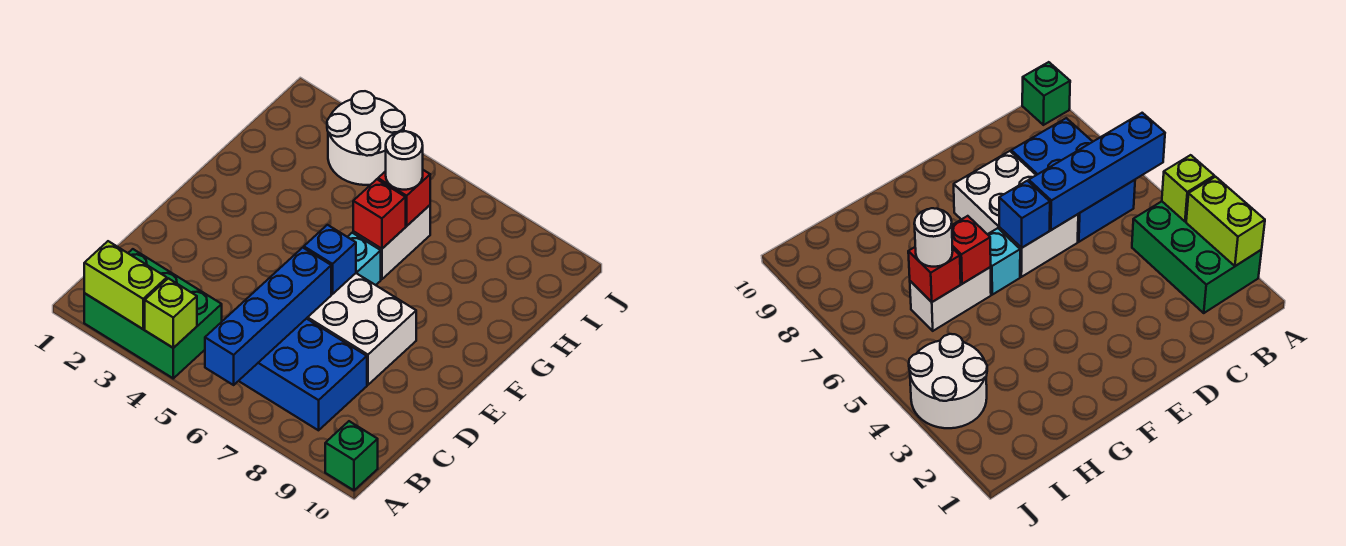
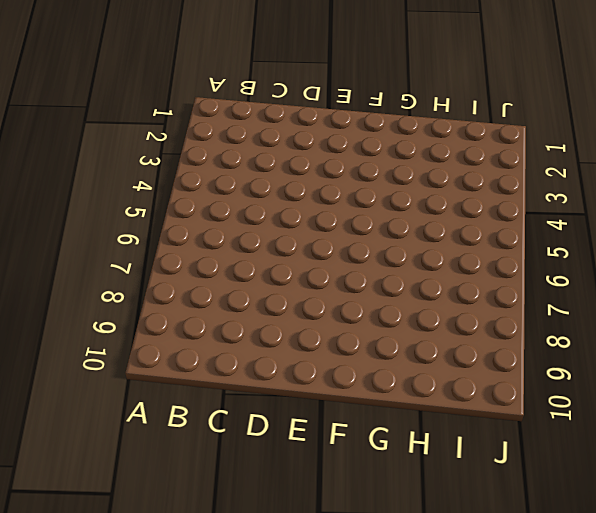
none -> green brick A2:B4 level 1
none -> green brick A10 level 1
none -> blue brick B6:C8 level 1

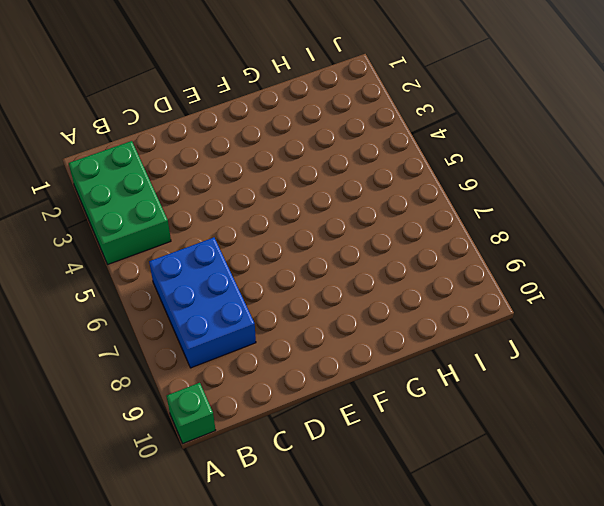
none -> white brick D6:E8 level 1
none -> cyan brick F6 level 1
none -> white brick G6:H6 level 1

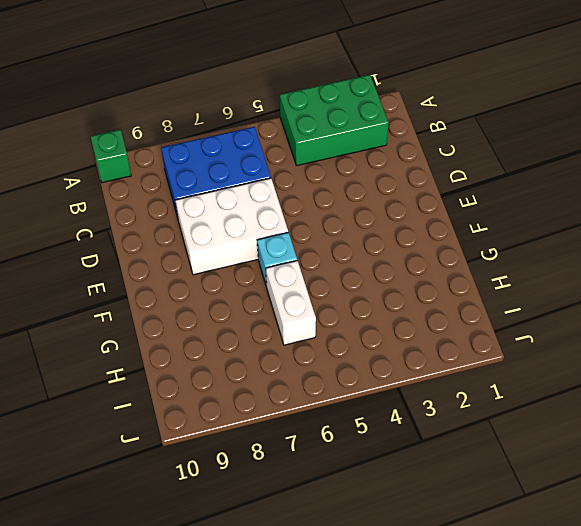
none -> white round brick I3:J4 level 1
none -> lime brick A2:A3 level 2
none -> lime brick A4 level 2

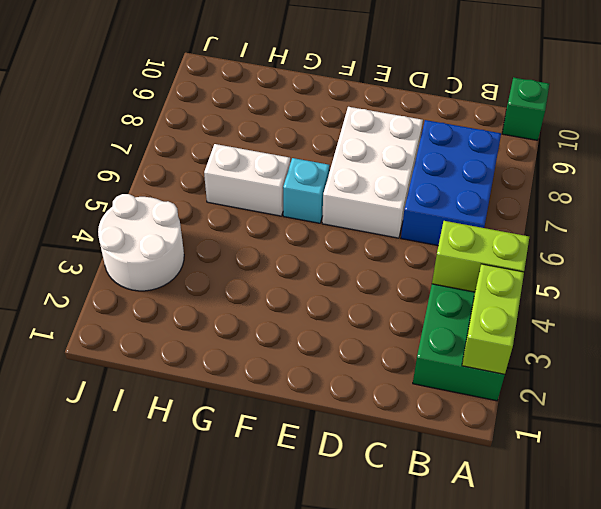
lime brick A4:B4 level 2 -> lime brick A4 level 2
none -> blue brick A6:D6 level 2
none -> blue brick E6 level 2
none -> red brick G6 level 2

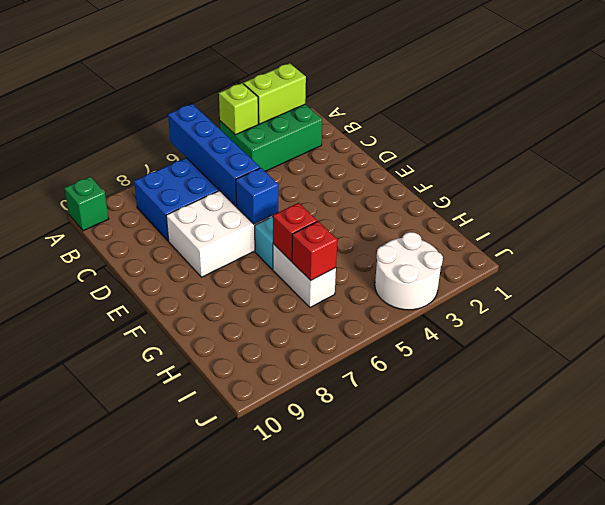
none -> white round brick H6 level 3

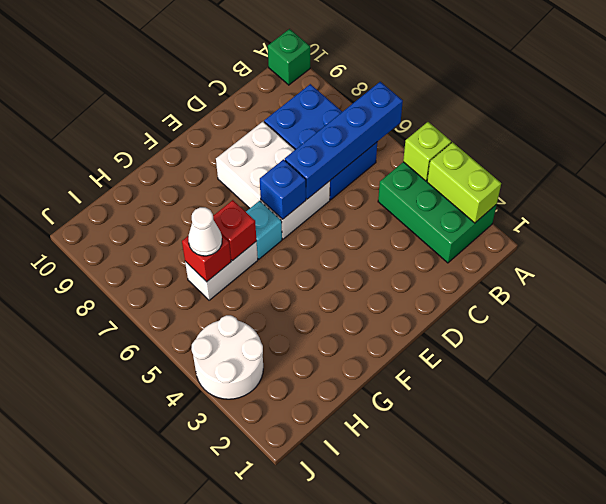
white cone H6 level 3 -> white round brick H6 level 3

